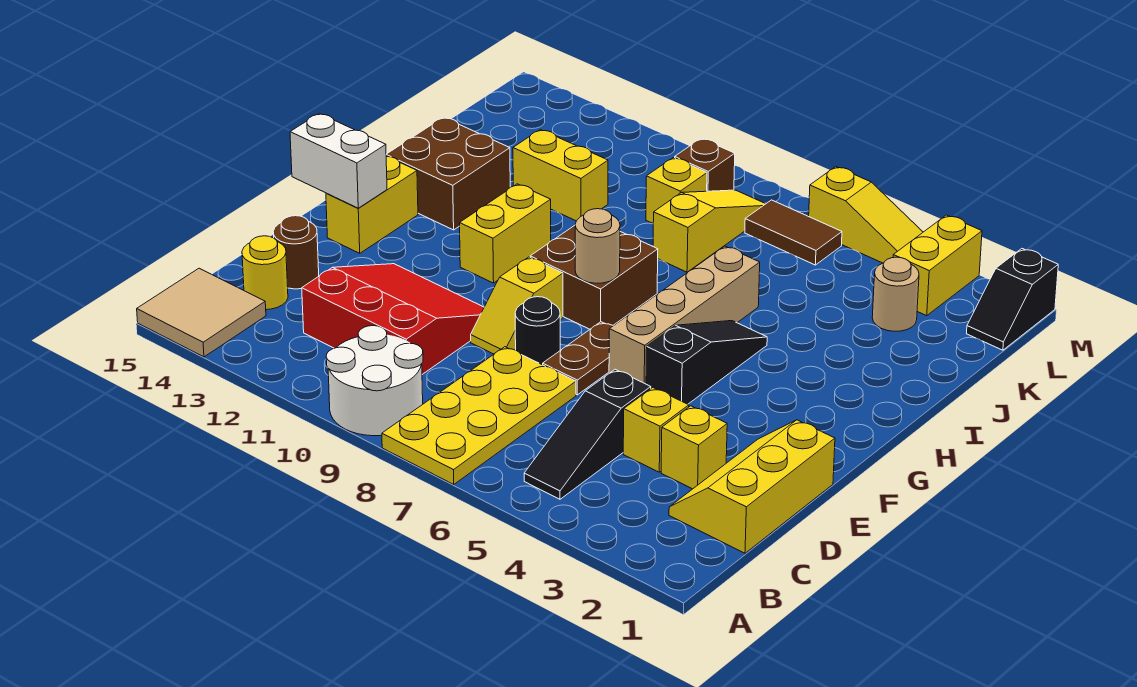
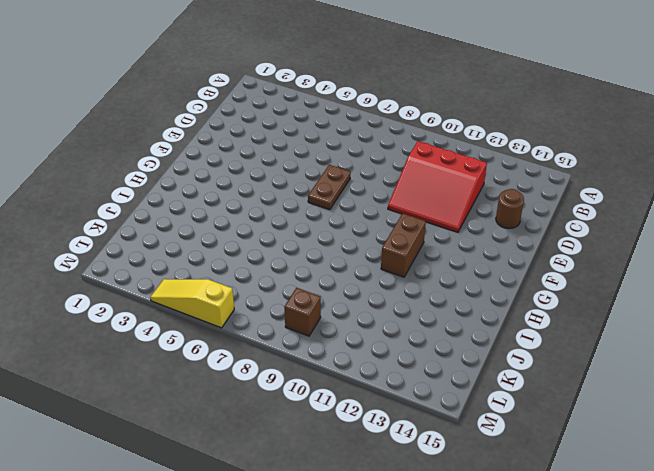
brown brick G11:H11 level 1 -> yellow brick G11:H11 level 1
none -> yellow plate A7:D8 level 1
none -> white round brick A9:B10 level 1
none -> tan tile A14:B15 level 1
none -> black slope B5:D5 level 1 top D

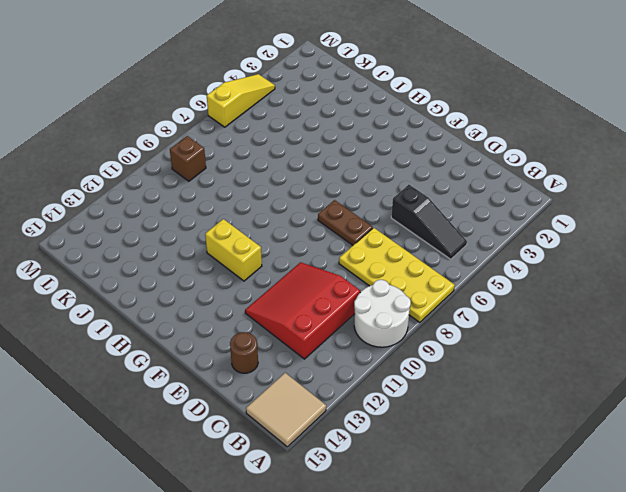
none -> yellow slope C1:E2 level 1 top 1
none -> yellow round brick C14 level 1
none -> yellow brick D3 level 1
none -> yellow brick D4 level 1

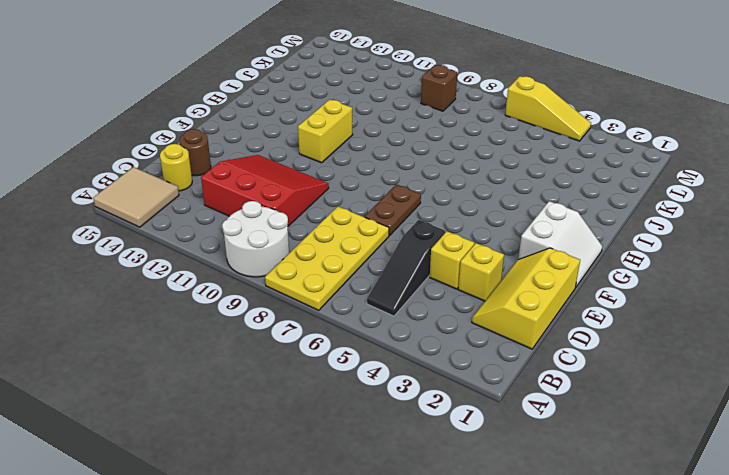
white slope F1:G2 level 1 top 2 -> none
none -> black round brick E8 level 1
none -> yellow slope E9:F9 level 1 top F
none -> black slope F5:H5 level 1 top F
none -> tan brick F6:I6 level 1

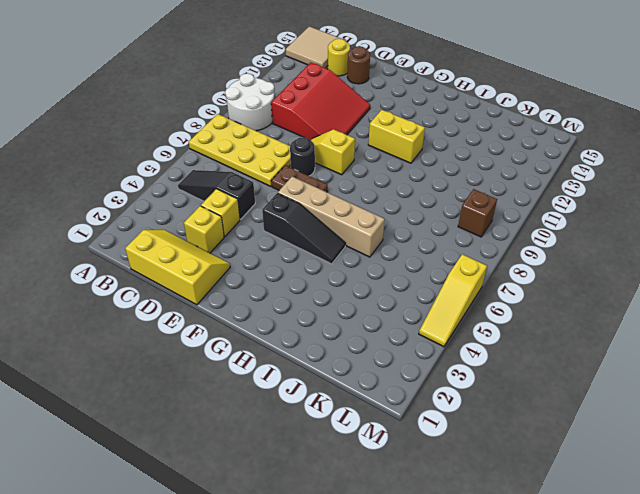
none -> yellow brick F14:G14 level 1
none -> brown brick G8:H9 level 1
none -> brown brick H13:I14 level 1
none -> yellow slope J8:L8 level 1 top J

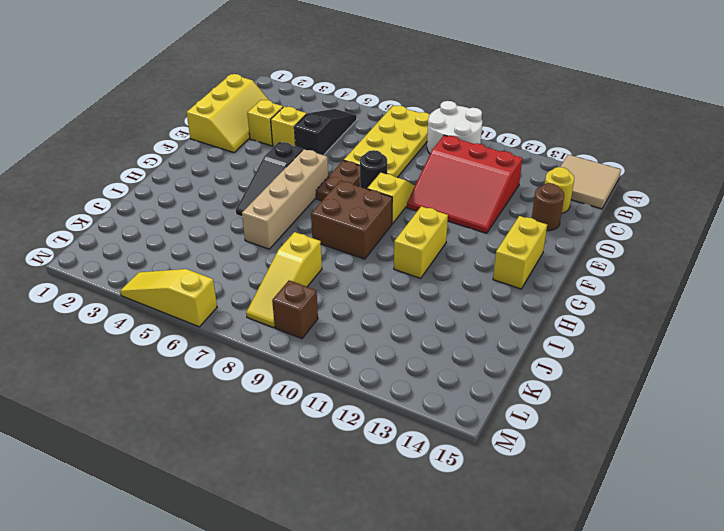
none -> brown brick H13:I14 level 1
none -> yellow brick J11:J12 level 1
none -> tan round brick K3 level 1
none -> yellow brick K9 level 1

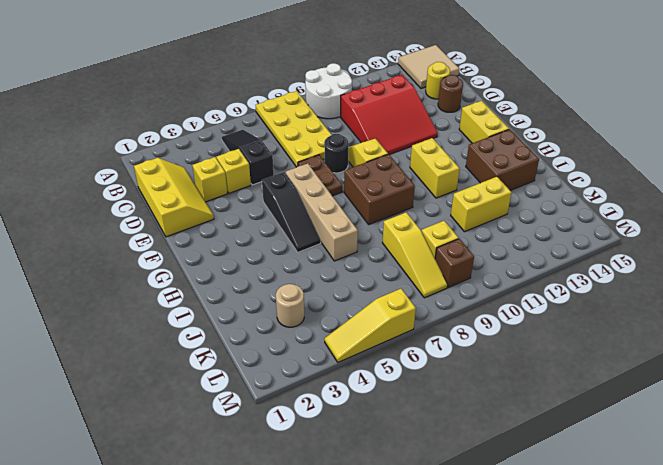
none -> black slope L1:M1 level 1 top M
none -> yellow brick L3:M3 level 1
none -> brown tile L6:L7 level 1
none -> white brick F14:F15 level 2

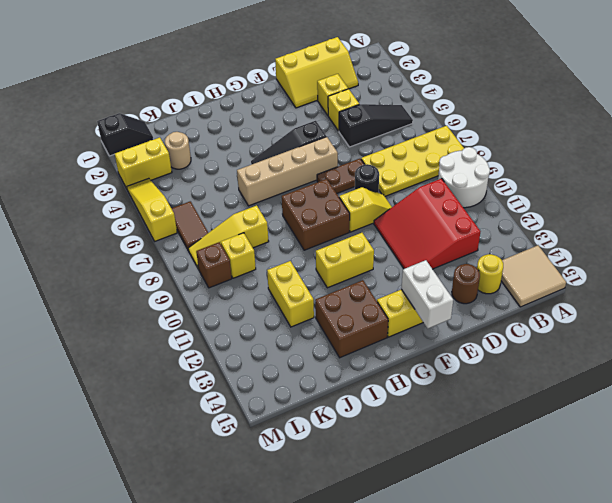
none -> tan round brick G8 level 2

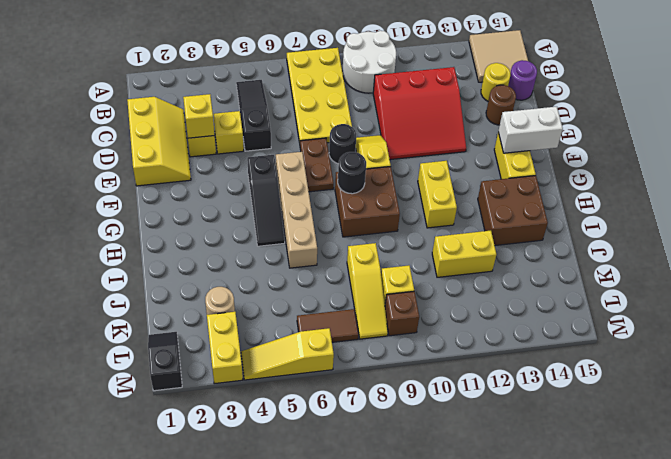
purple round brick C15 level 1 -> none
yellow brick D3 level 2 -> none
black round brick G8 level 2 -> tan round brick G8 level 2

